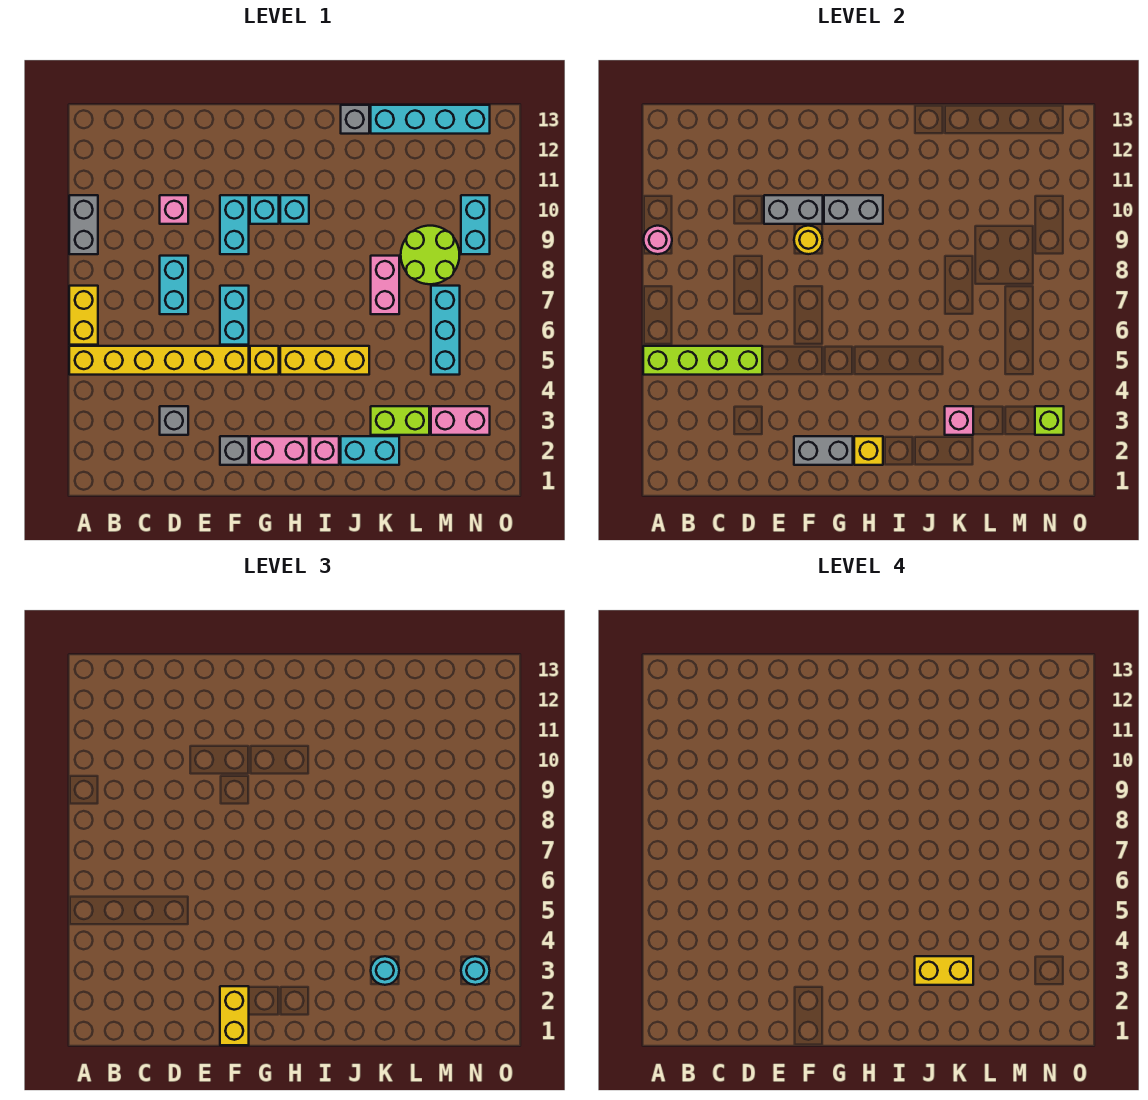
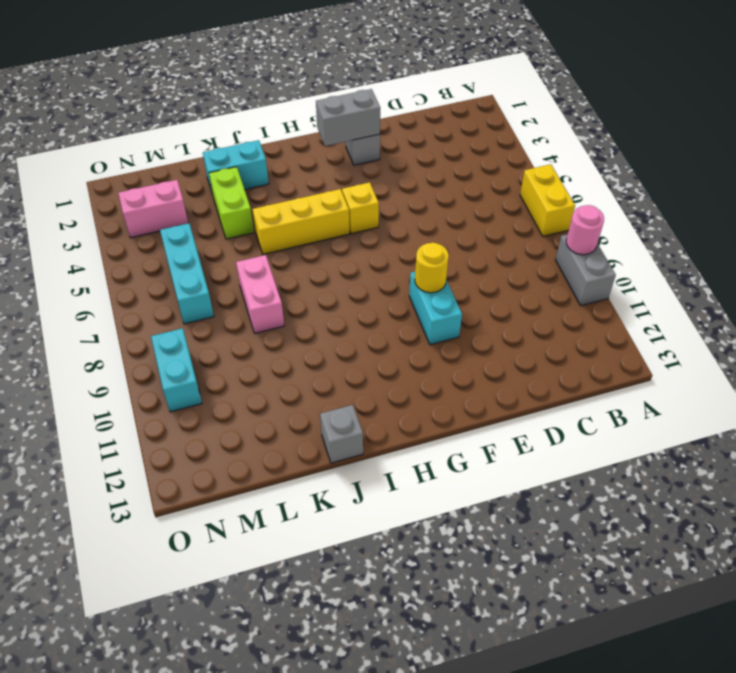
lime brick K3:K4 level 1 -> lime brick K3:L3 level 1
none -> yellow brick A5:F5 level 1
none -> grey brick D3 level 1
none -> cyan brick D7:D8 level 1
none -> pink brick D10 level 1

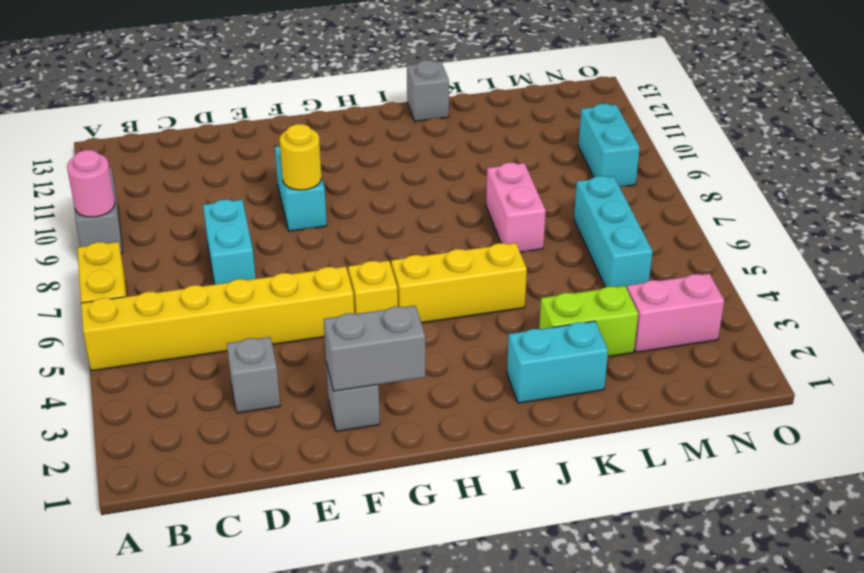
none -> pink brick D10 level 1
none -> cyan brick F6:F7 level 1
none -> pink brick G2:H2 level 1
none -> cyan brick G10 level 1

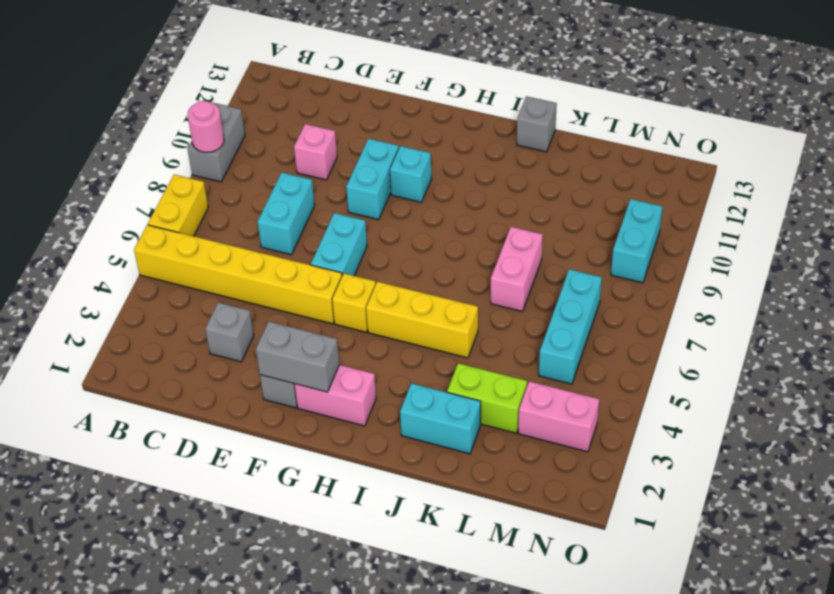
none -> cyan brick H10 level 1
none -> pink brick I2 level 1
none -> cyan brick K13:N13 level 1
none -> lime round brick L8:M9 level 1

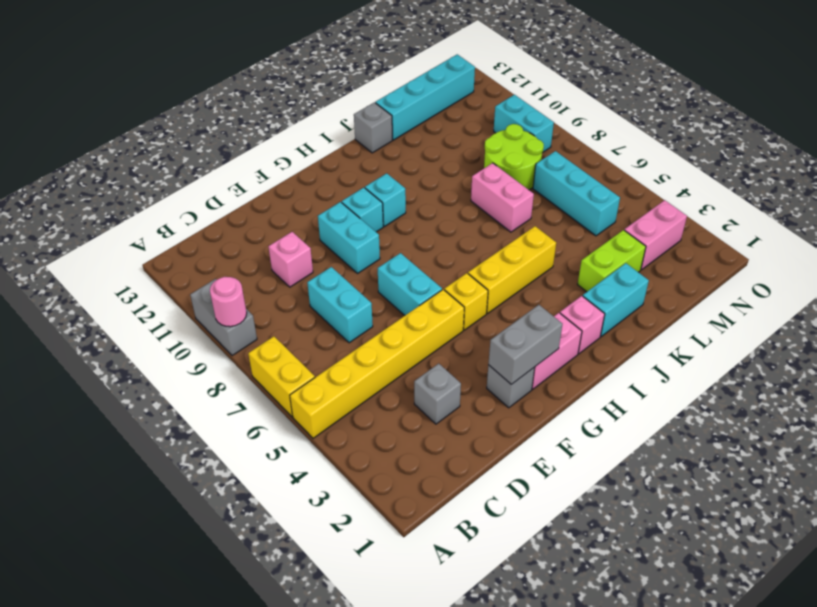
none -> lime brick A5:D5 level 2
none -> grey brick E10:F10 level 2
none -> yellow round brick F9 level 2
none -> grey brick G10:H10 level 2

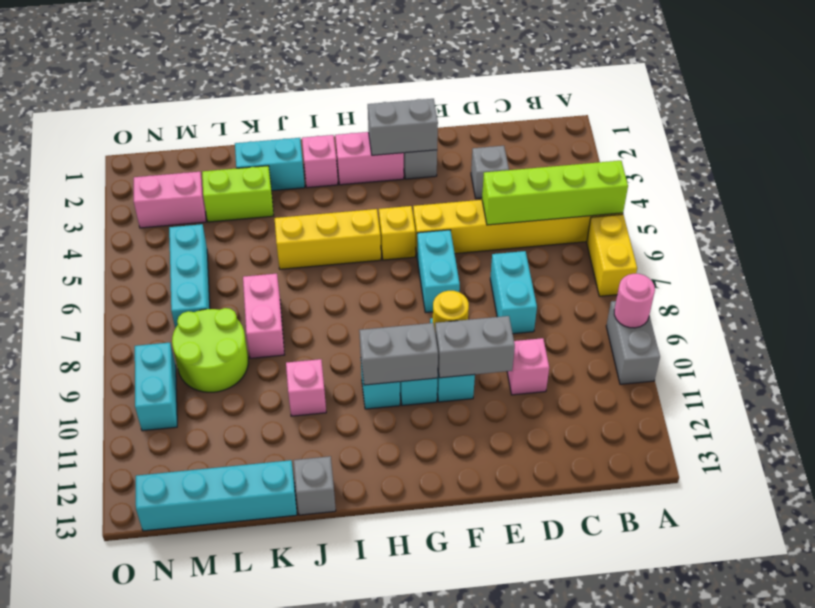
pink brick J10 level 1 -> pink brick K3 level 2
none -> yellow brick H2 level 2
none -> lime brick N3 level 2
none -> yellow brick F1:F2 level 3
none -> cyan round brick K3 level 3

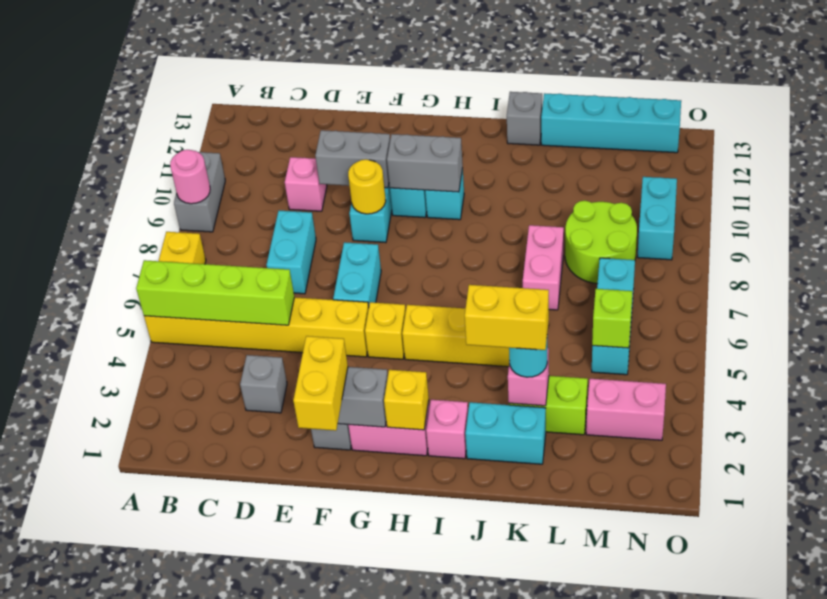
lime brick M5 level 2 -> lime brick N3 level 2
none -> cyan round brick N3 level 3

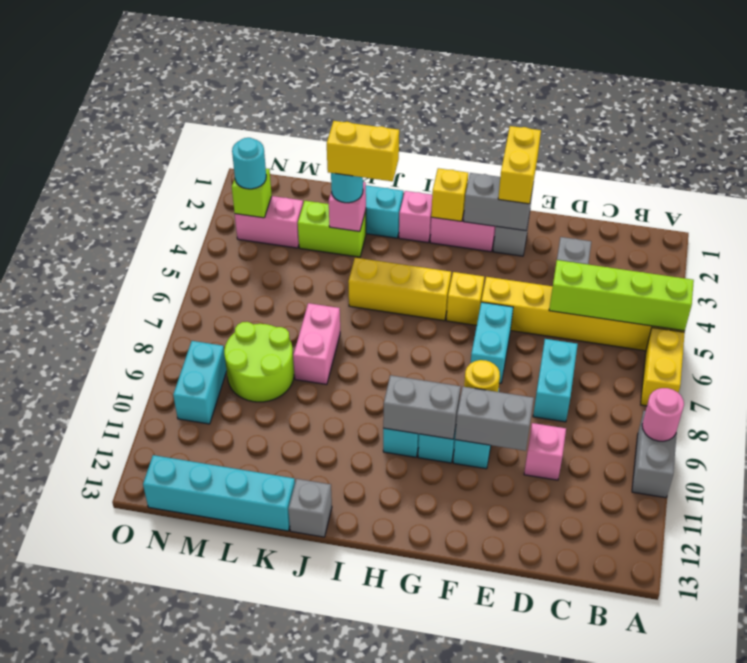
none -> cyan brick M5:M7 level 1

